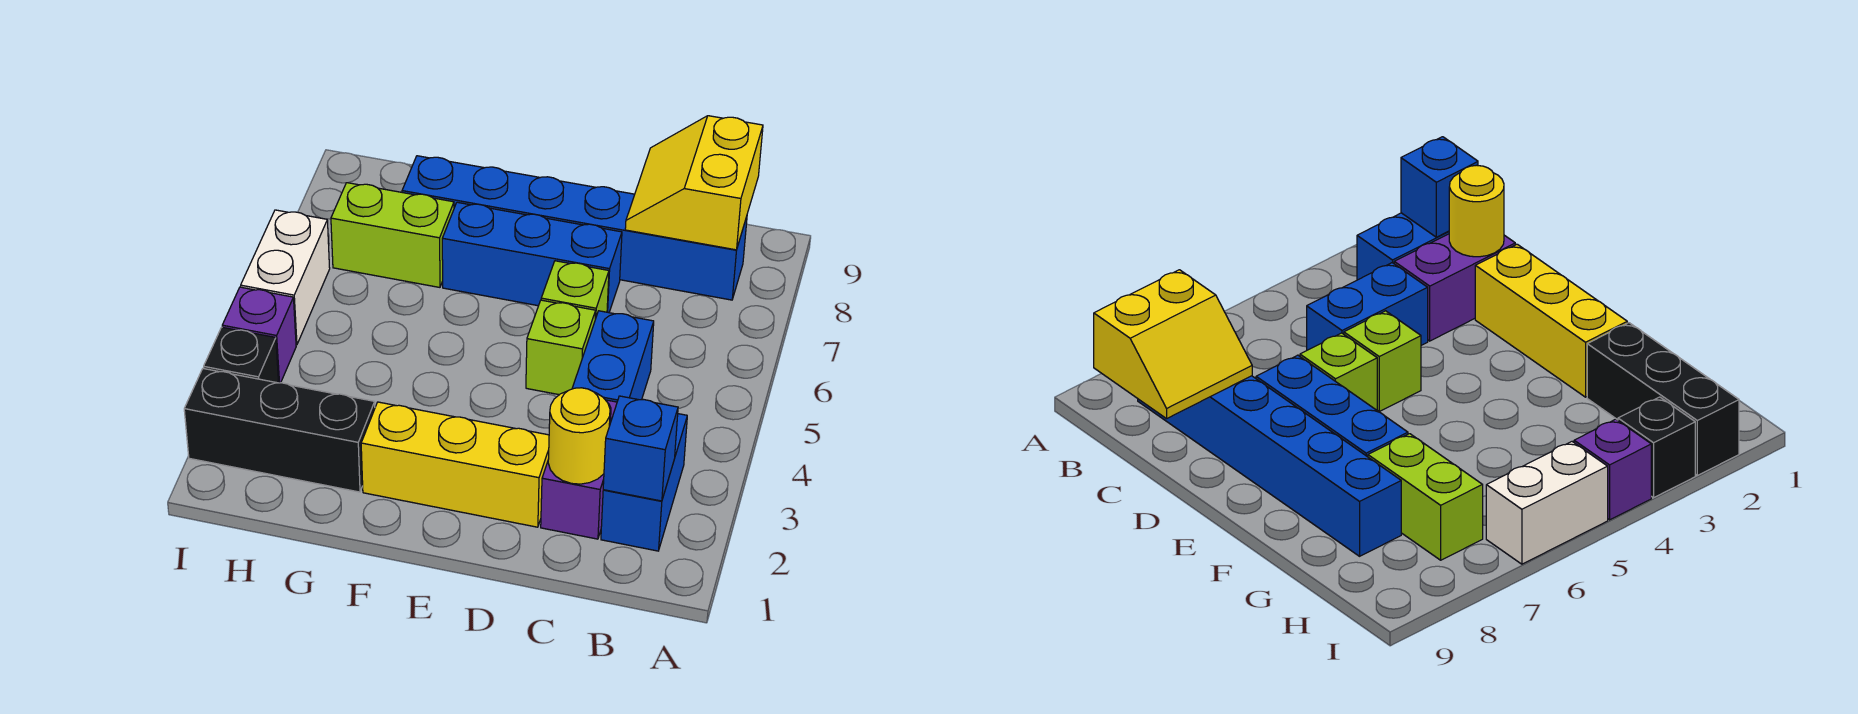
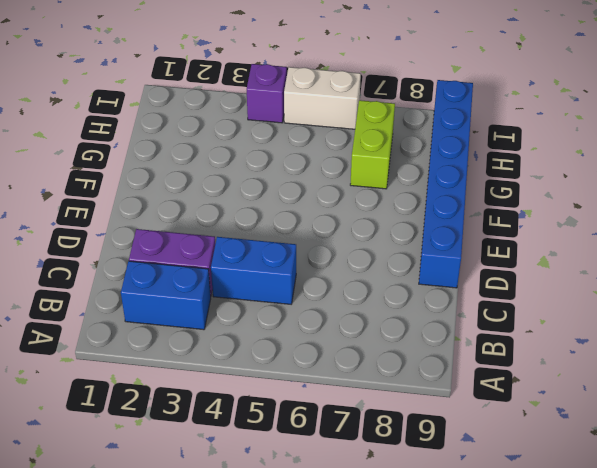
blue brick D9:I9 level 1 -> blue brick B8:G8 level 1
none -> yellow brick D2:F2 level 1
none -> lime brick D5 level 1
none -> lime brick D6 level 1

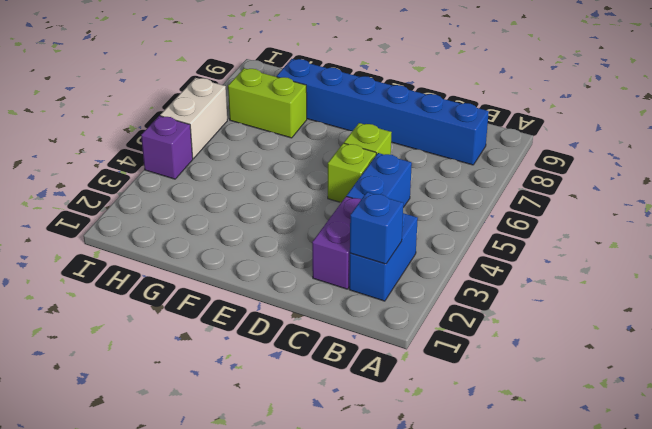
none -> yellow brick D2:F2 level 1
none -> blue brick D7:F7 level 1
none -> black brick G2:I2 level 1

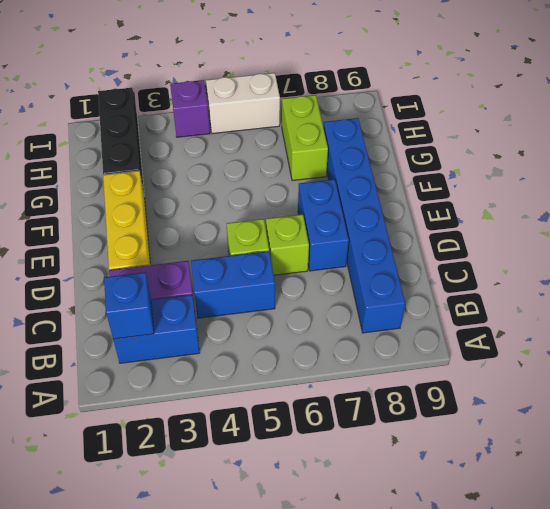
blue brick D7:E7 level 1 -> blue brick D7:F7 level 1
none -> black brick I3 level 1
none -> yellow slope B8:C9 level 2 top B
none -> yellow round brick C2 level 2

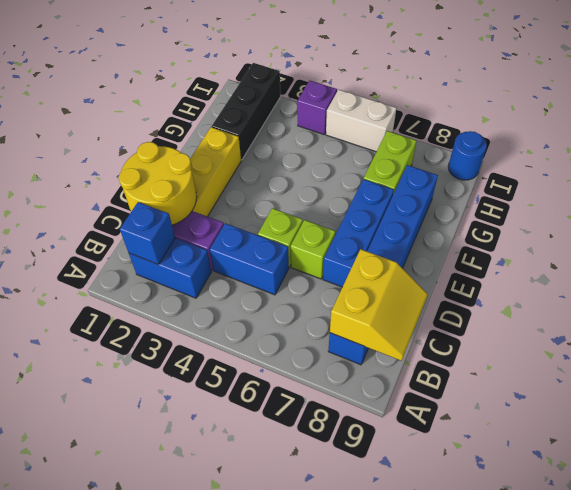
yellow slope B8:C9 level 2 top 8 -> yellow slope B8:C9 level 2 top B
yellow round brick C1:D2 level 2 -> yellow round brick C2 level 2
blue round brick I9 level 1 -> none
none -> black brick I3 level 1

